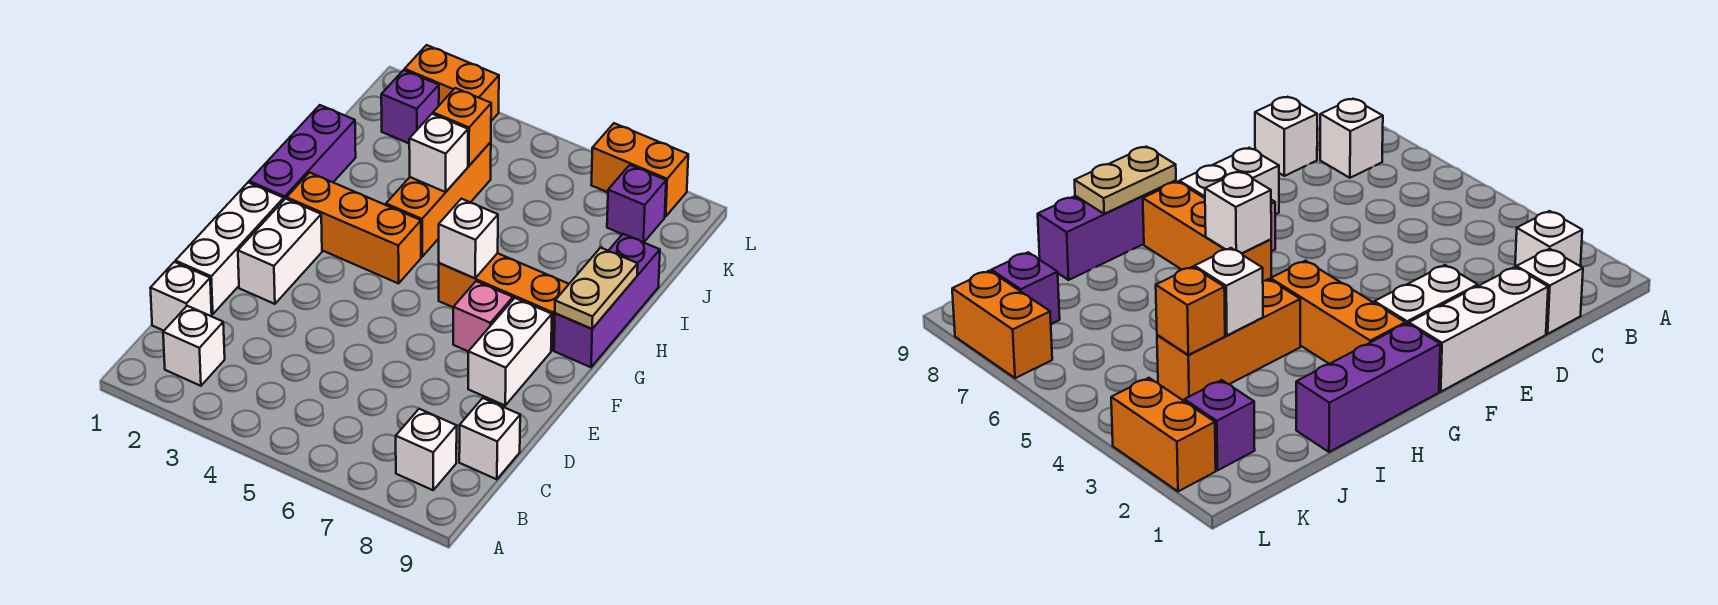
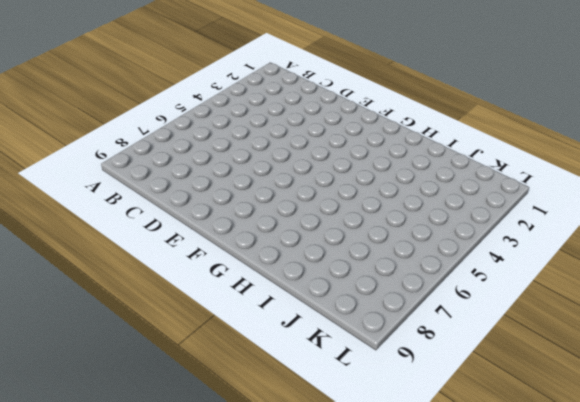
none -> white brick B2 level 1
none -> white brick B8 level 1
none -> white brick C1 level 1

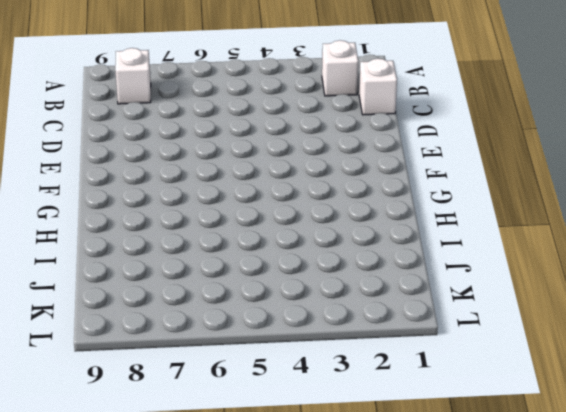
none -> white brick C9 level 1
none -> white brick D1:F1 level 1
none -> white brick E2:F2 level 1

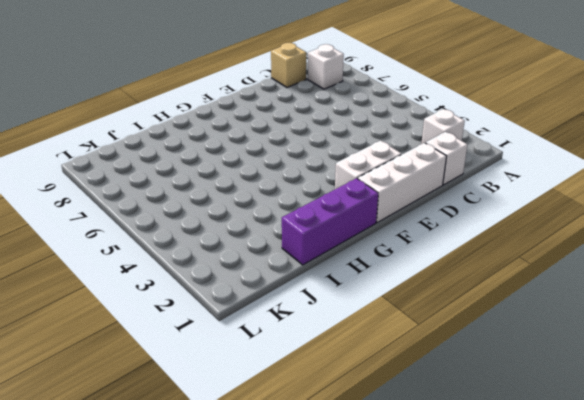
tan brick C9 level 1 -> white brick C9 level 1
none -> white brick E8:F8 level 1
none -> pink brick F7 level 1
none -> orange brick G2:G4 level 1

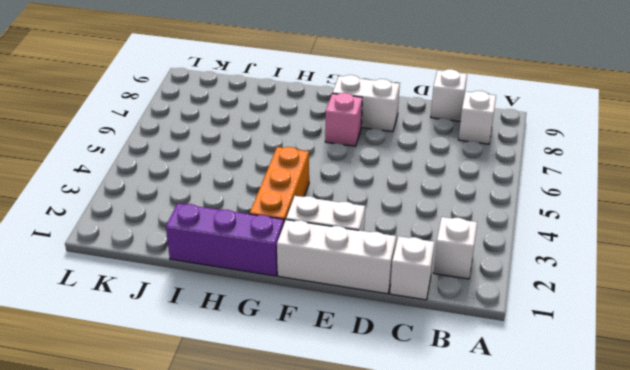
none -> orange brick G6:G8 level 1
none -> purple brick G9:I9 level 1
none -> orange brick H4:J4 level 1

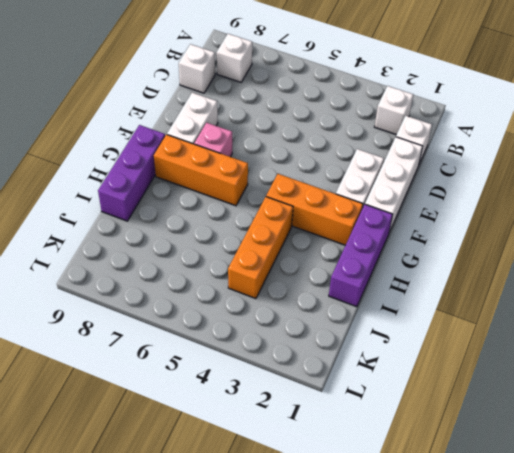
none -> purple brick K2 level 1
none -> purple brick K8 level 1
none -> orange brick L2:L3 level 1

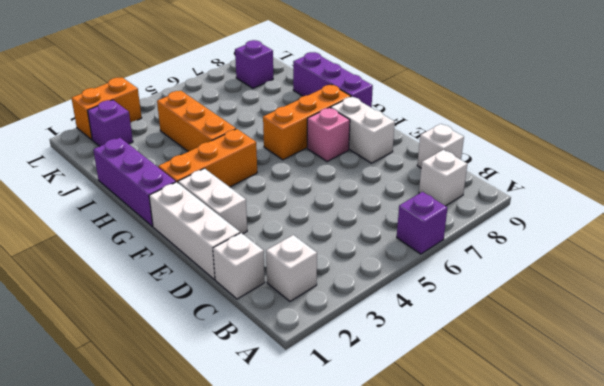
purple brick A6 level 1 -> none
none -> orange brick L7:L8 level 1
none -> white brick G6 level 2
none -> tan plate G9:H9 level 2

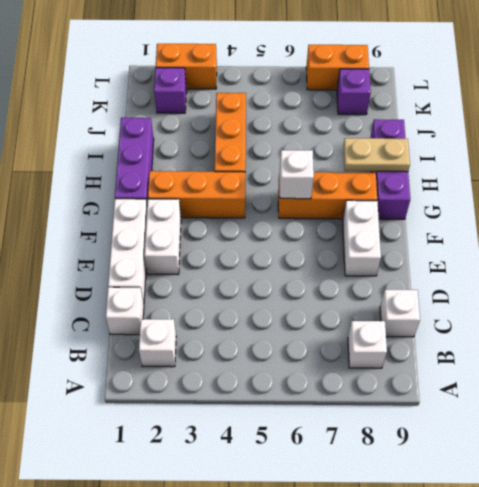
tan plate H8:H9 level 2 -> tan plate G9:H9 level 2
none -> pink brick F7 level 1
none -> white brick I4 level 2
none -> orange brick J4 level 2

